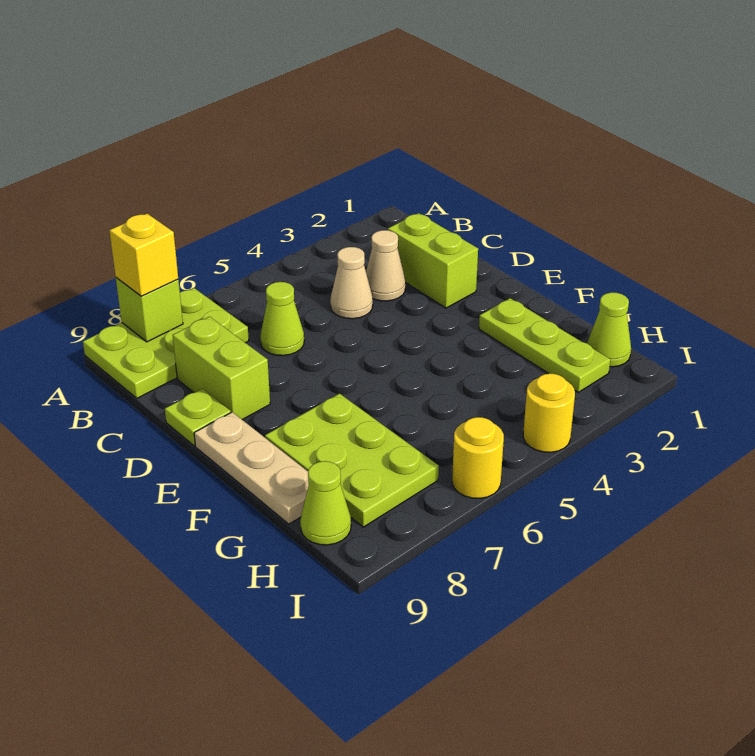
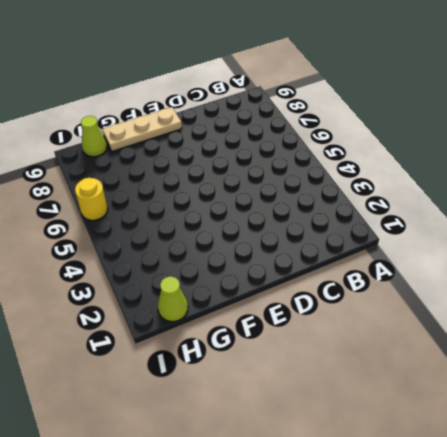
none -> lime plate A7:B9 level 1
none -> lime brick C2:D2 level 1
none -> tan cone C3 level 1

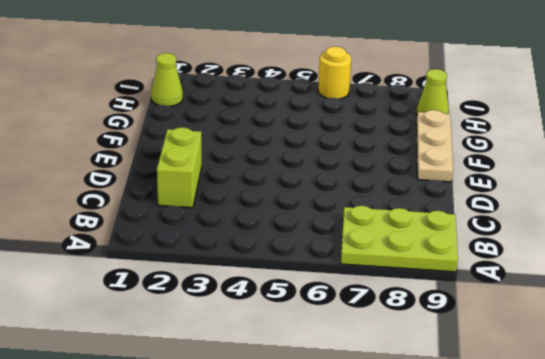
none -> tan cone C3 level 1
none -> tan cone C4 level 1
none -> lime cone C6 level 1

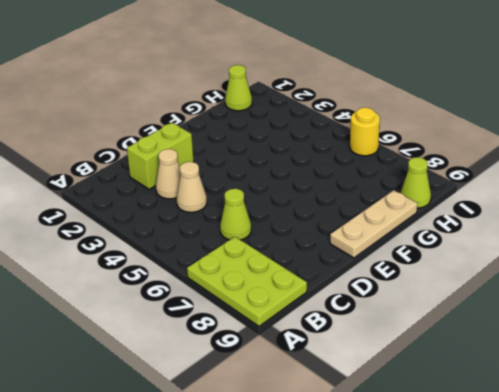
none -> lime brick C8:D8 level 1
none -> lime plate D9 level 1
none -> lime plate F2:H2 level 1

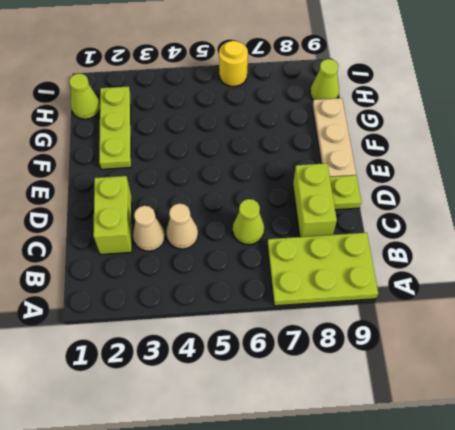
none -> lime plate F7:H8 level 1
none -> yellow round brick I4 level 1
none -> lime brick A8 level 2

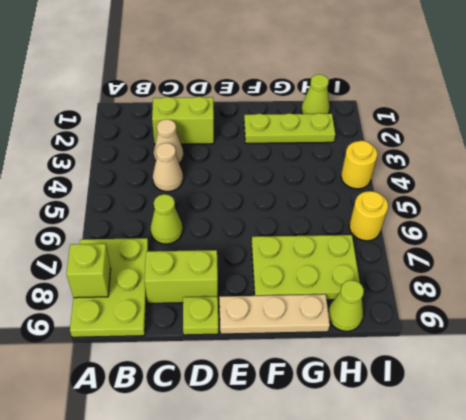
none -> yellow brick A8 level 3

